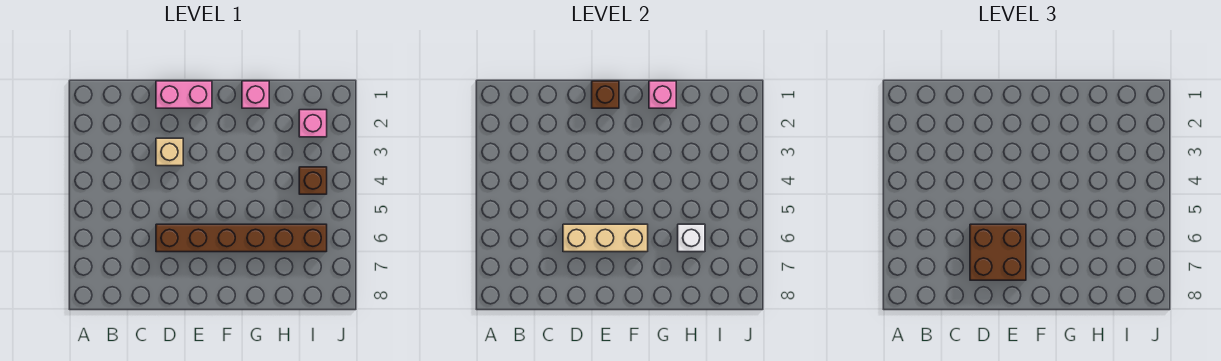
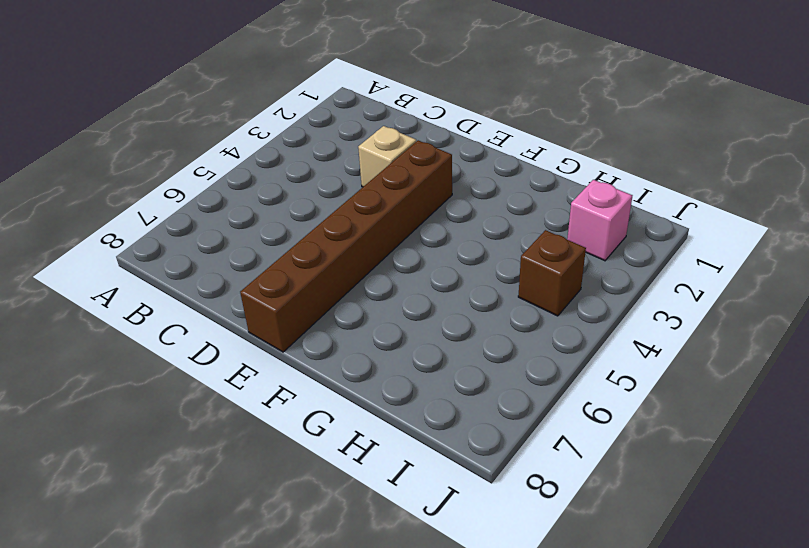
brown brick E3:E8 level 1 -> brown brick D6:I6 level 1
none -> pink brick D1:E1 level 1
none -> pink brick G1 level 1

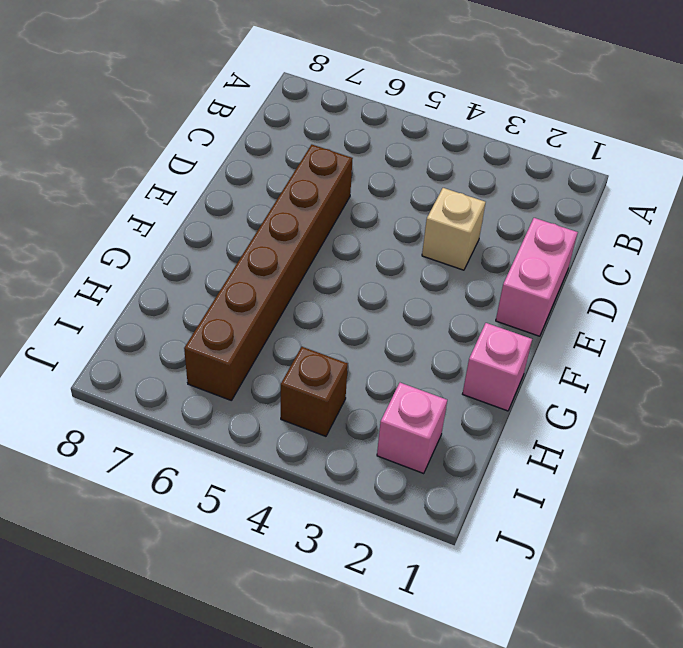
none -> tan brick D6:F6 level 2
none -> brown brick E1 level 2

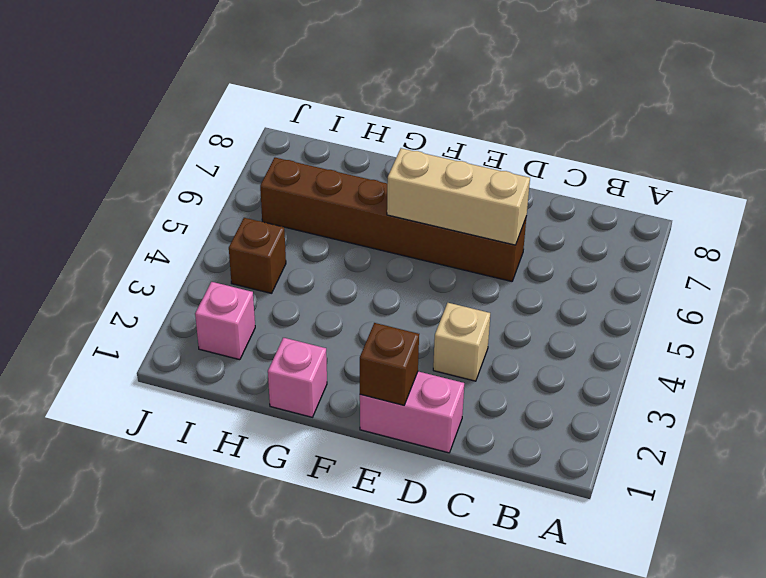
none -> pink brick G1 level 2
none -> white brick H6 level 2

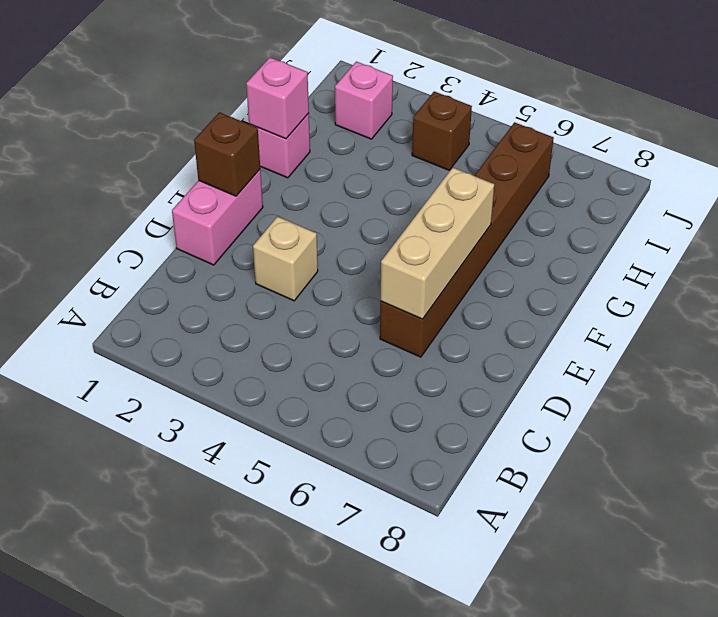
none -> white brick H6 level 2
none -> brown brick D6:E7 level 3

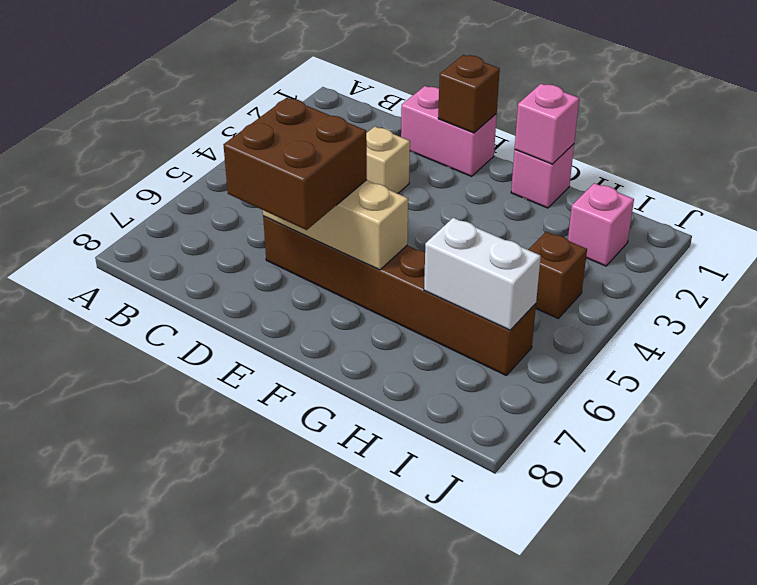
white brick H6:I6 level 2 -> white brick H6 level 2

